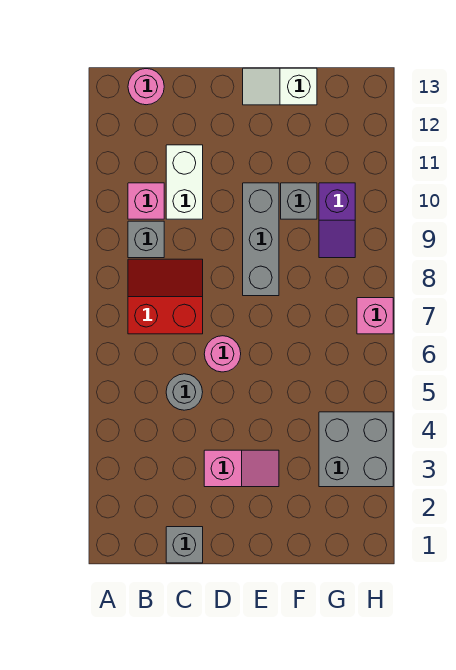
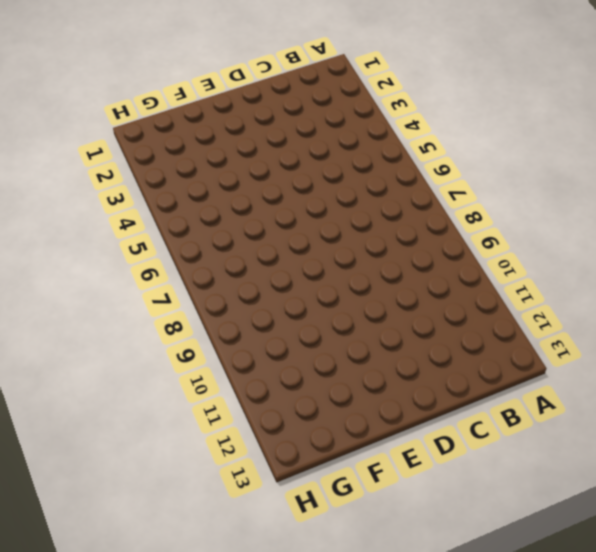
none -> red slope B7:C8 level 1 top 7
none -> grey brick B9 level 1
none -> pink brick B10 level 1

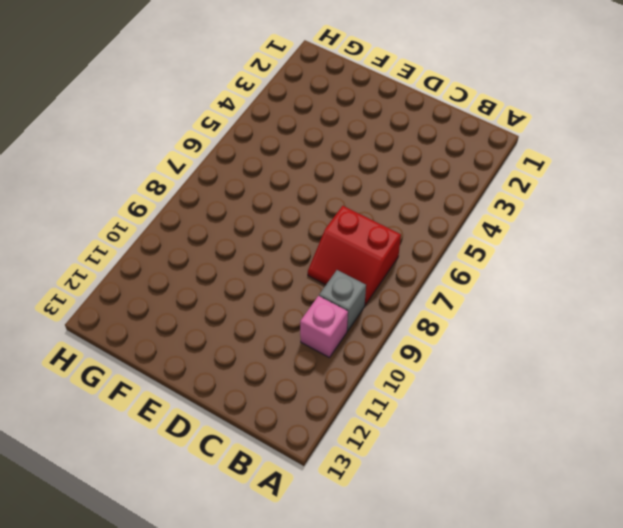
none -> pink round brick B13 level 1
none -> grey brick C1 level 1
none -> grey round brick C5 level 1

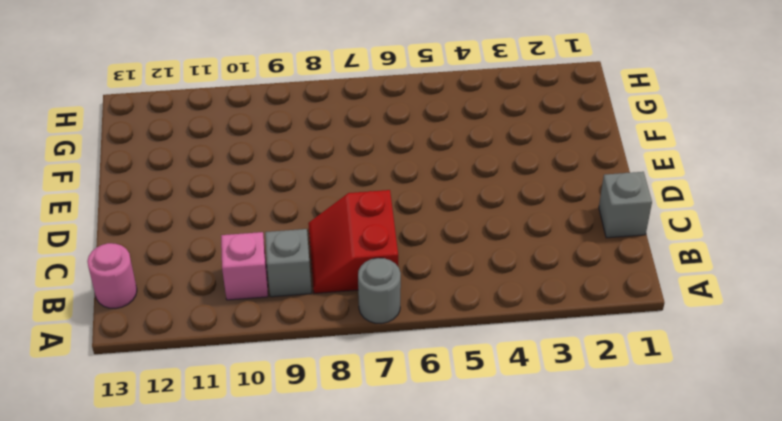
grey round brick A7 level 1 -> grey round brick C5 level 1
none -> white brick C10:C11 level 1
none -> pink slope D3:E3 level 1 top D
none -> pink round brick D6 level 1

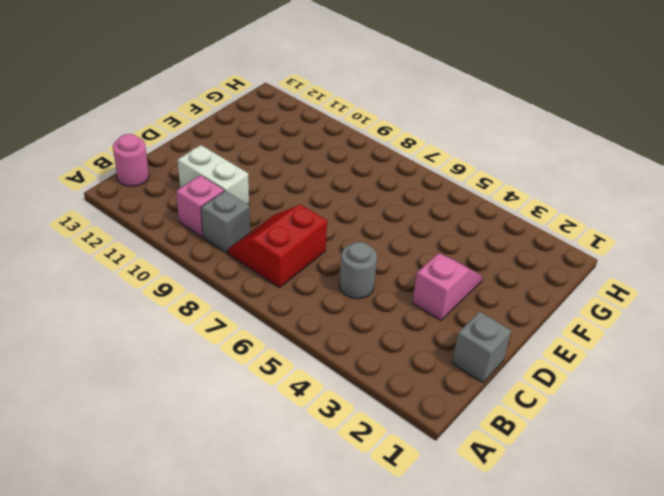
none -> pink round brick D6 level 1
none -> grey brick E8:E10 level 1
none -> white slope E13:F13 level 1 top F

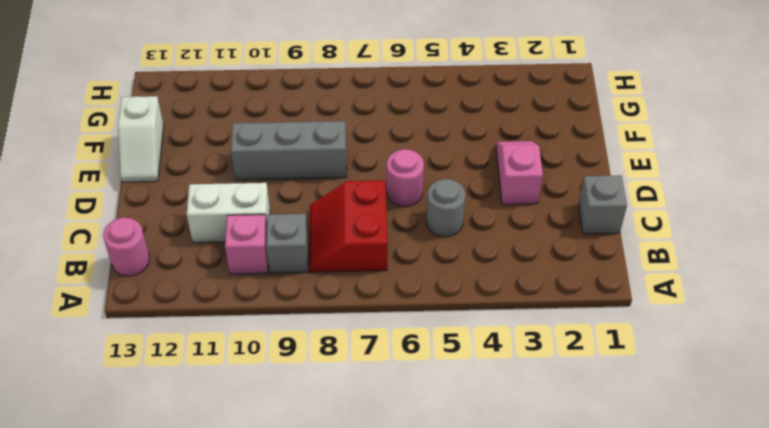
none -> grey brick F10 level 1
none -> grey brick G3:H4 level 1
none -> purple slope G9:G10 level 1 top 10

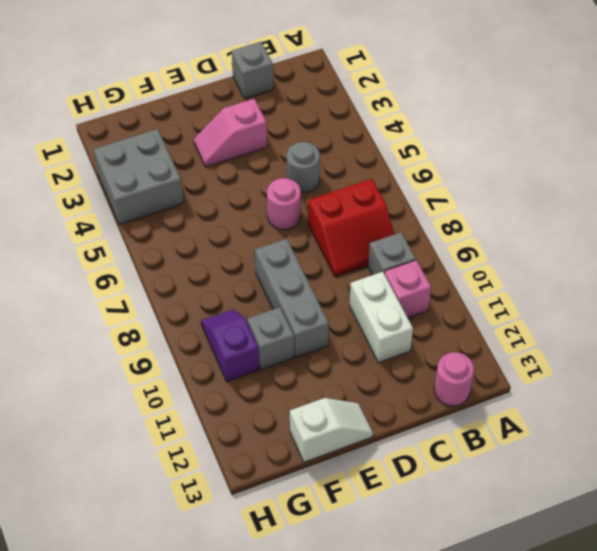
none -> pink brick H7 level 1

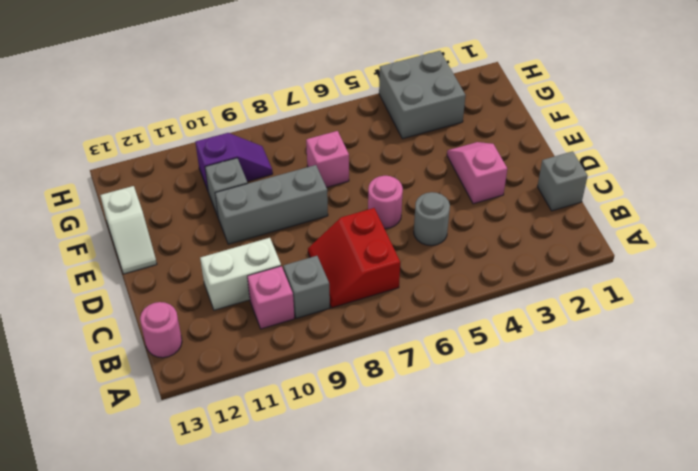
pink brick F7 level 1 -> pink brick H7 level 1

